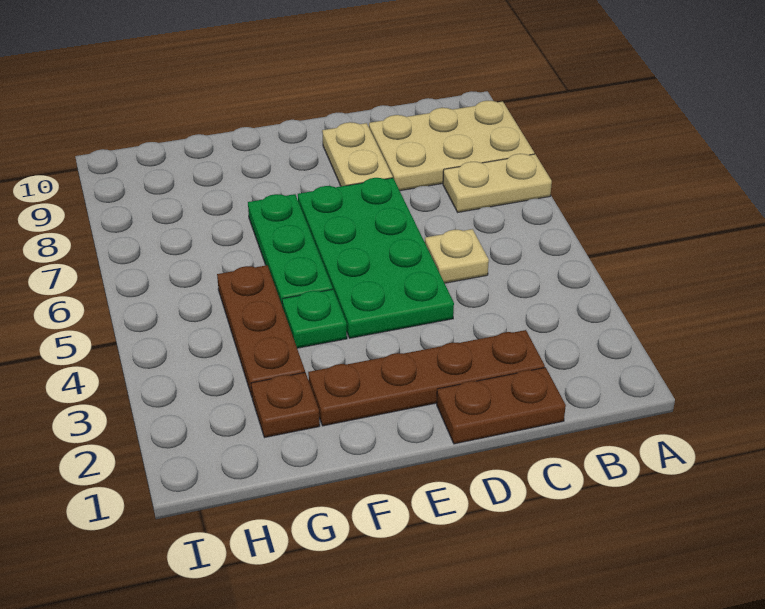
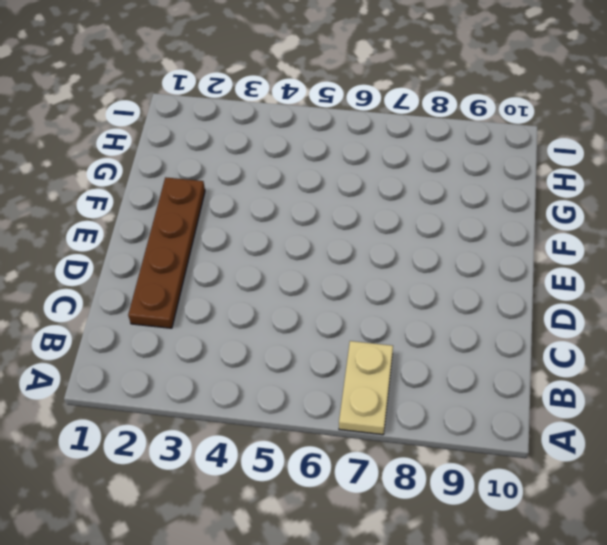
none -> tan plate A8:C9 level 1
none -> brown plate C1:D1 level 1

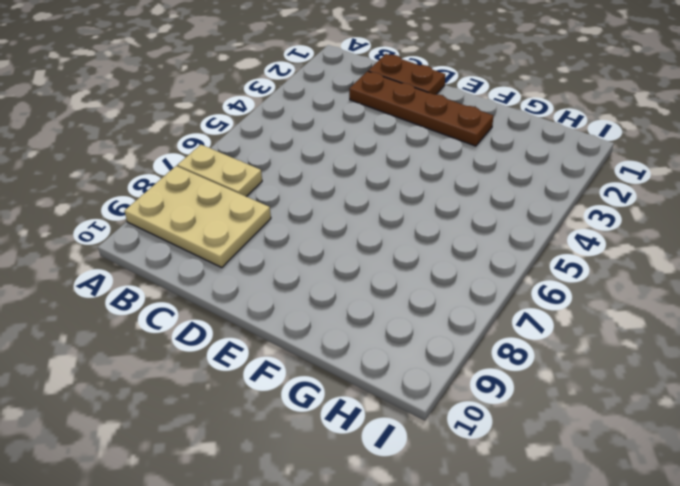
none -> tan plate C5 level 1
none -> green plate D4:E7 level 1

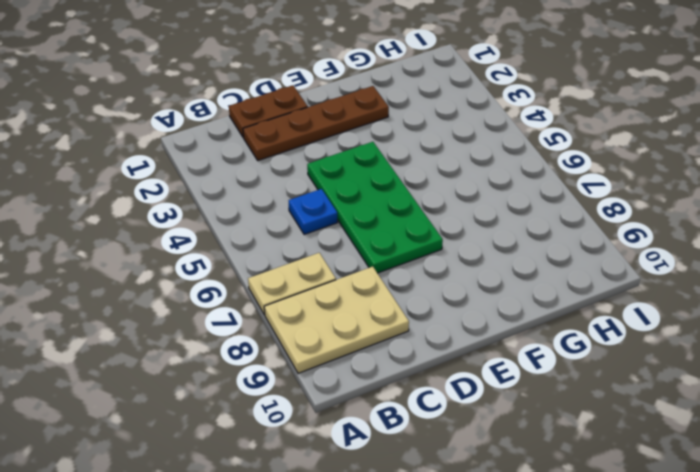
blue plate C5 level 1 -> tan plate C5 level 1
none -> tan plate D8:D9 level 1
none -> green plate F4 level 1

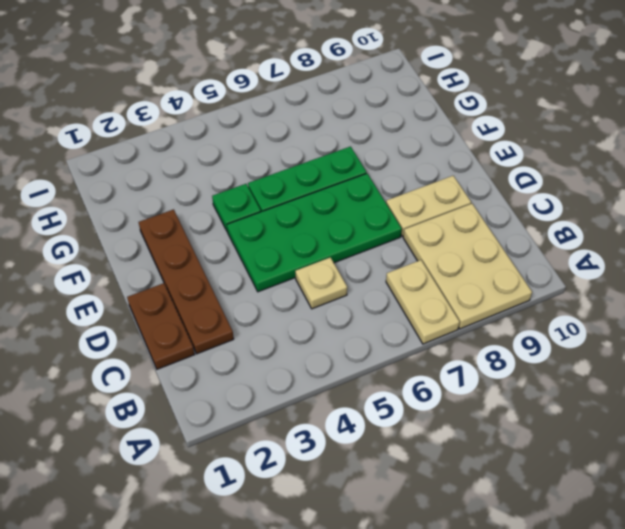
none -> brown plate G2 level 1
none -> brown plate G3:G5 level 1

